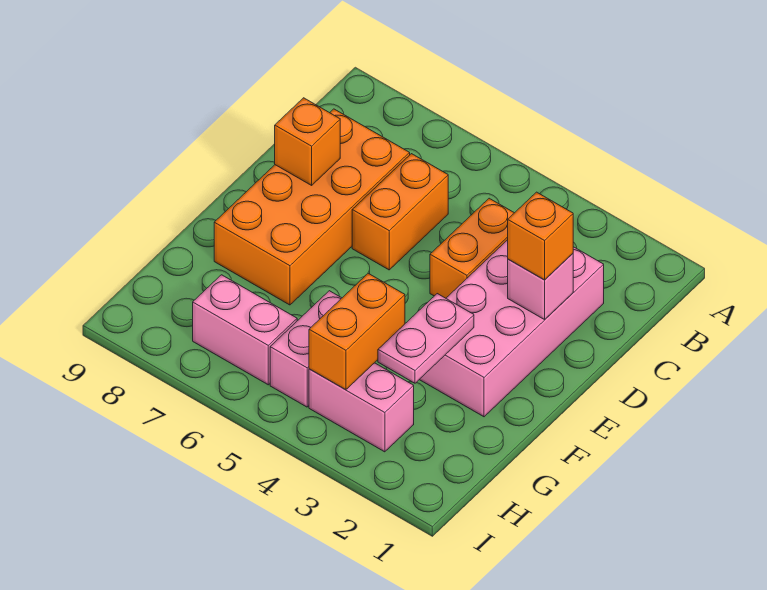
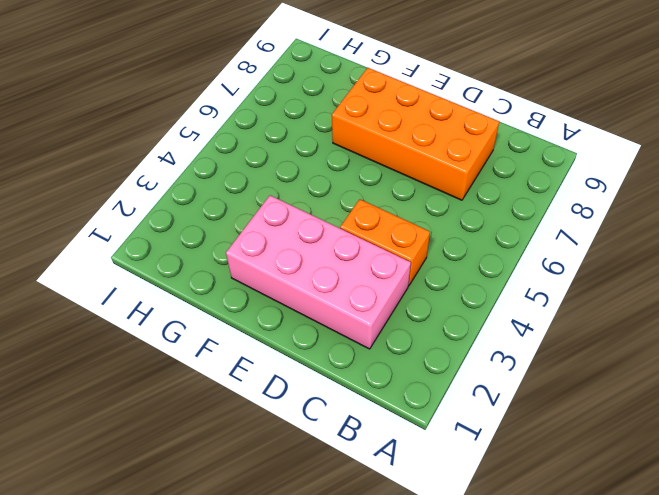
none -> orange brick C6:D6 level 1
none -> pink brick G5:H5 level 1
none -> pink brick H3:H4 level 1

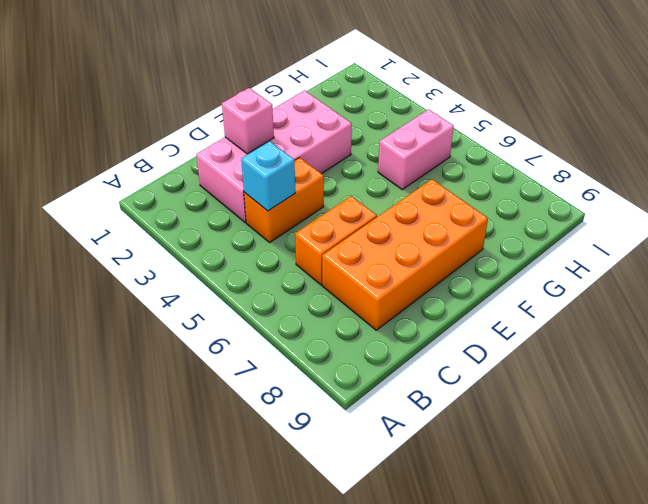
cyan brick C4 level 2 -> none
none -> pink brick H3:H4 level 1
none -> pink brick H6:H7 level 1
none -> orange brick D8 level 2

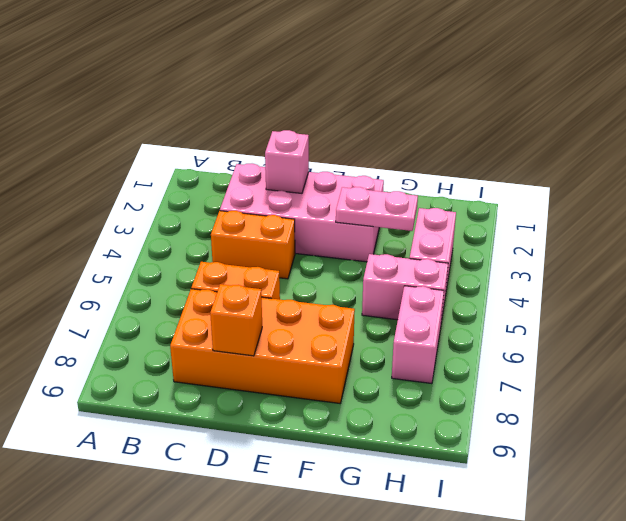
none -> orange brick G4:H4 level 2
none -> orange brick D2 level 3

